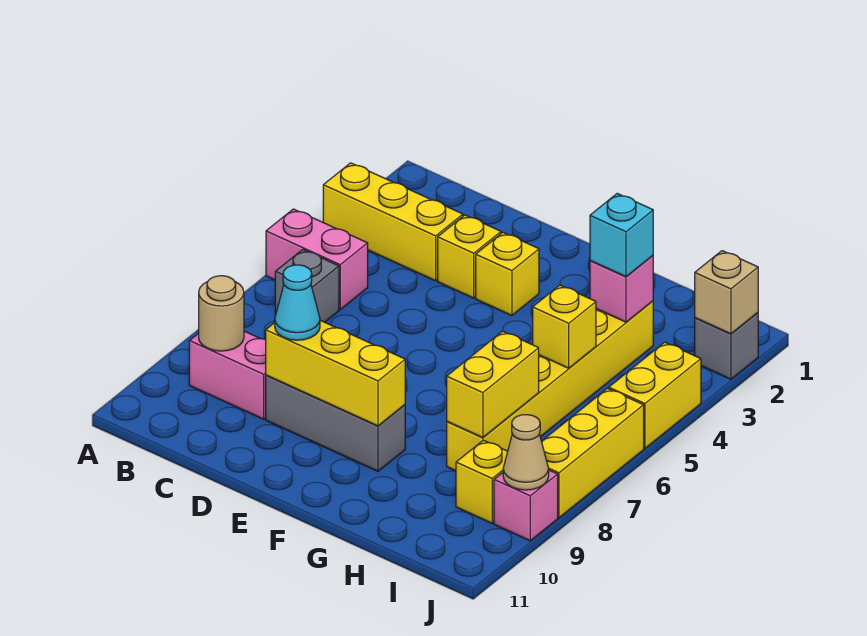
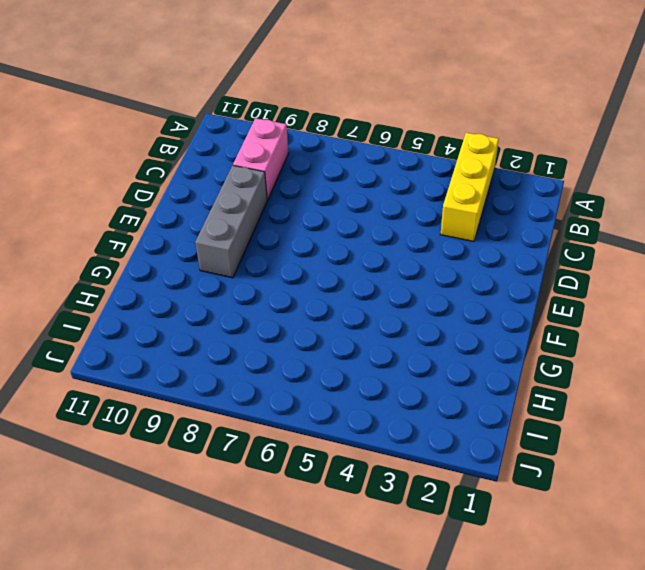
none -> pink brick A5:B5 level 1
none -> grey brick B6 level 1
none -> yellow brick D3 level 1

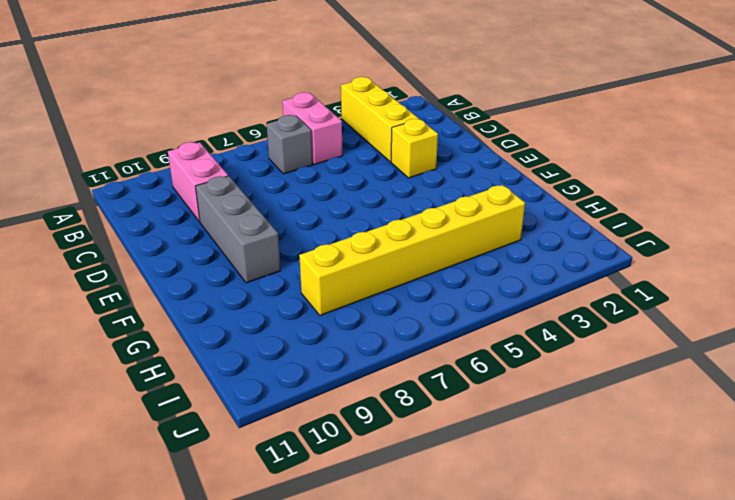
none -> yellow brick E3 level 1
none -> yellow brick I9 level 1
none -> grey brick J2 level 1

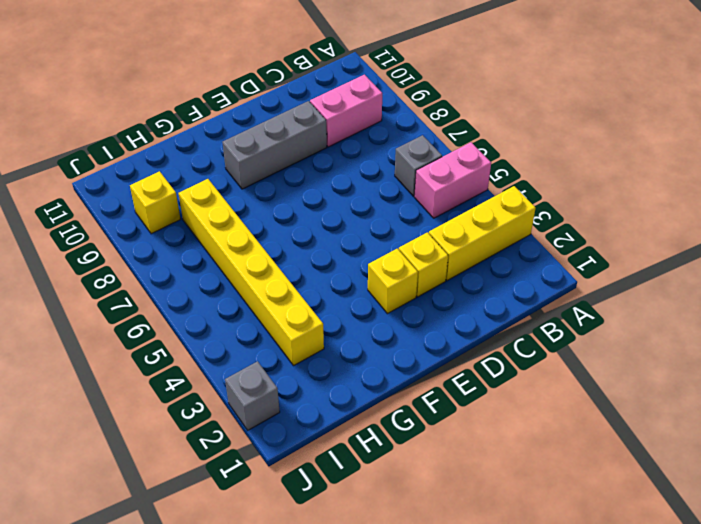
none -> yellow brick J4:J5 level 1
none -> yellow brick J6:J8 level 1
none -> pink brick J9 level 1

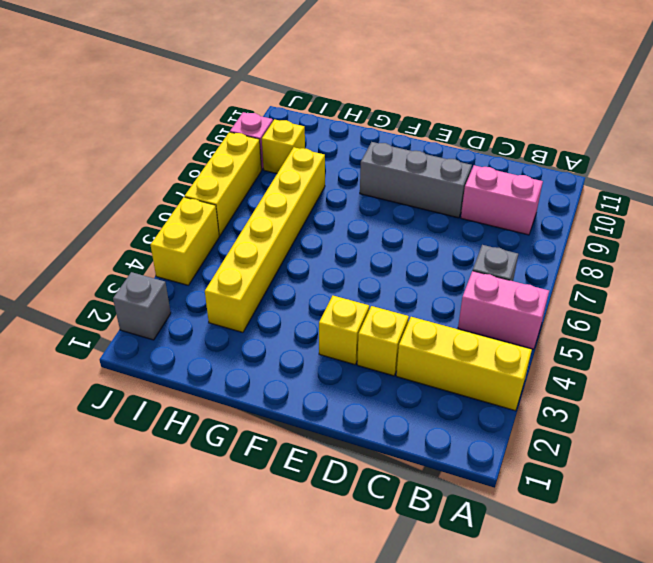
none -> tan round brick B9 level 2
none -> yellow brick D9:F9 level 2
none -> pink brick H3 level 2

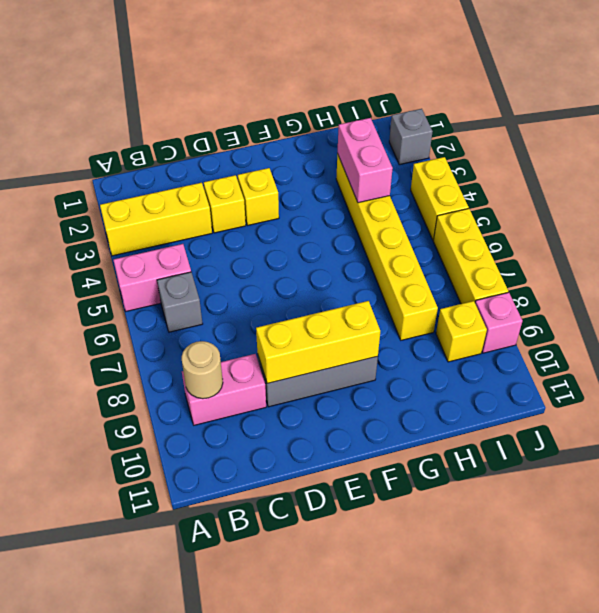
pink brick H3:H4 level 2 -> pink brick H3 level 2
none -> yellow brick H5 level 2
none -> yellow brick H7:H8 level 2
none -> tan brick J2 level 2

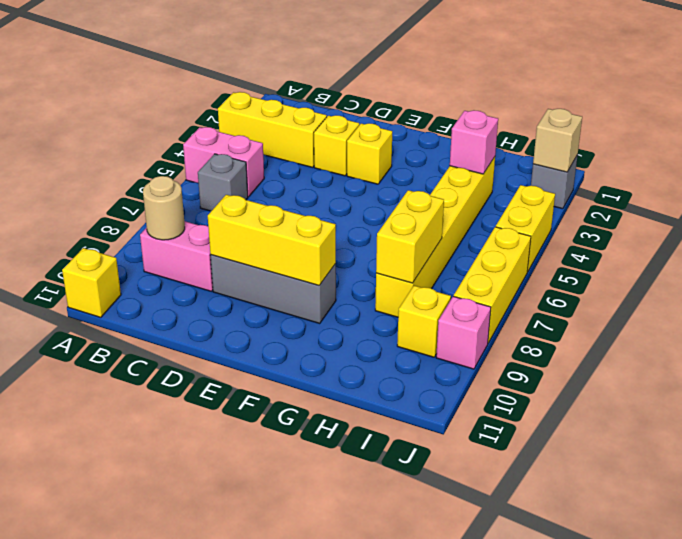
yellow brick A11 level 1 -> yellow brick H5 level 2
none -> tan cone J9 level 2
none -> cyan cone D9 level 3
none -> cyan brick H3 level 3

